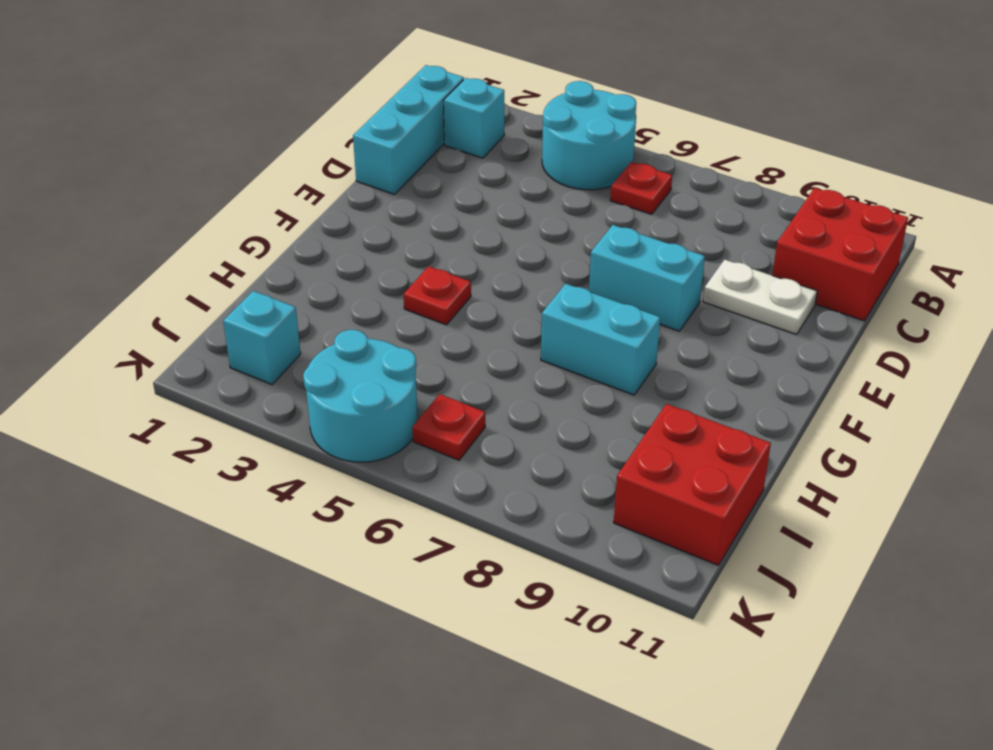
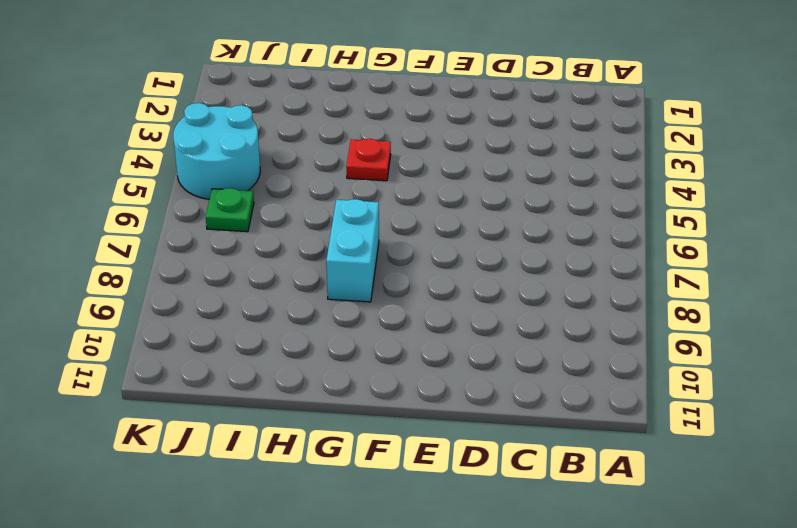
green plate J6 level 1 -> red plate J6 level 1
none -> cyan round brick A4:B5 level 1
none -> cyan brick B1:D1 level 1
none -> cyan brick B2 level 1

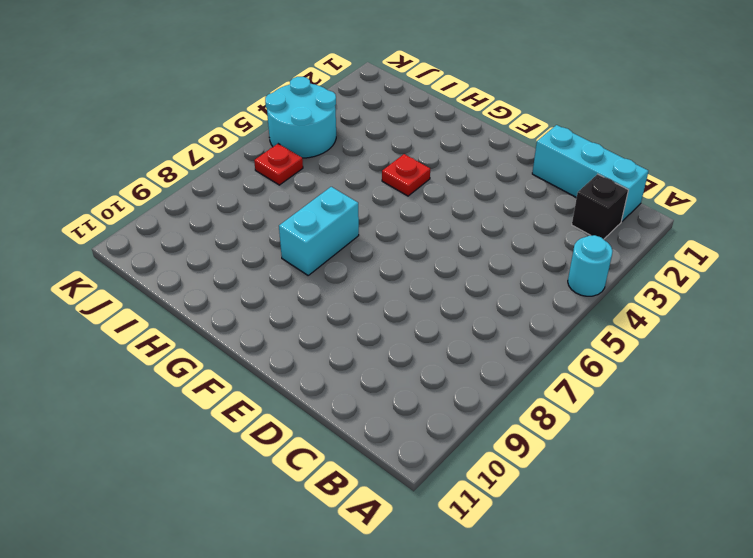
cyan round brick A4 level 1 -> cyan round brick A4:B5 level 1
black brick B2 level 1 -> cyan brick B2 level 1
none -> red plate B6 level 1
none -> red brick B10:C11 level 1
none -> white plate D9:D10 level 1

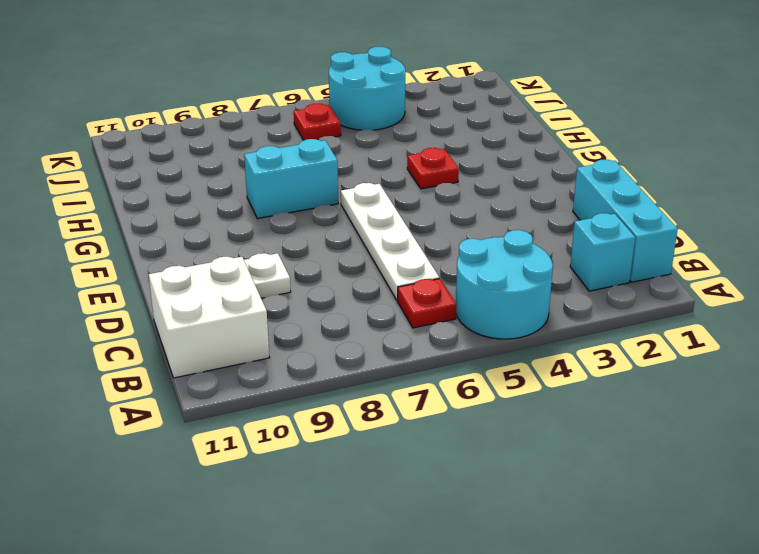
white brick B10:C11 level 1 -> red brick B10:C11 level 1
white plate C6:F6 level 1 -> none
none -> cyan brick E7:E8 level 1
none -> red brick I10:J11 level 1
none -> cyan brick J2 level 1

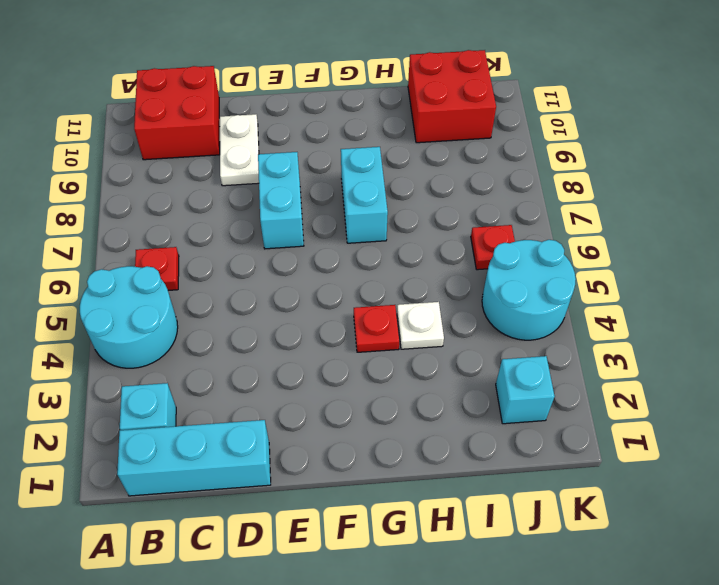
white plate H4 level 1 -> none

